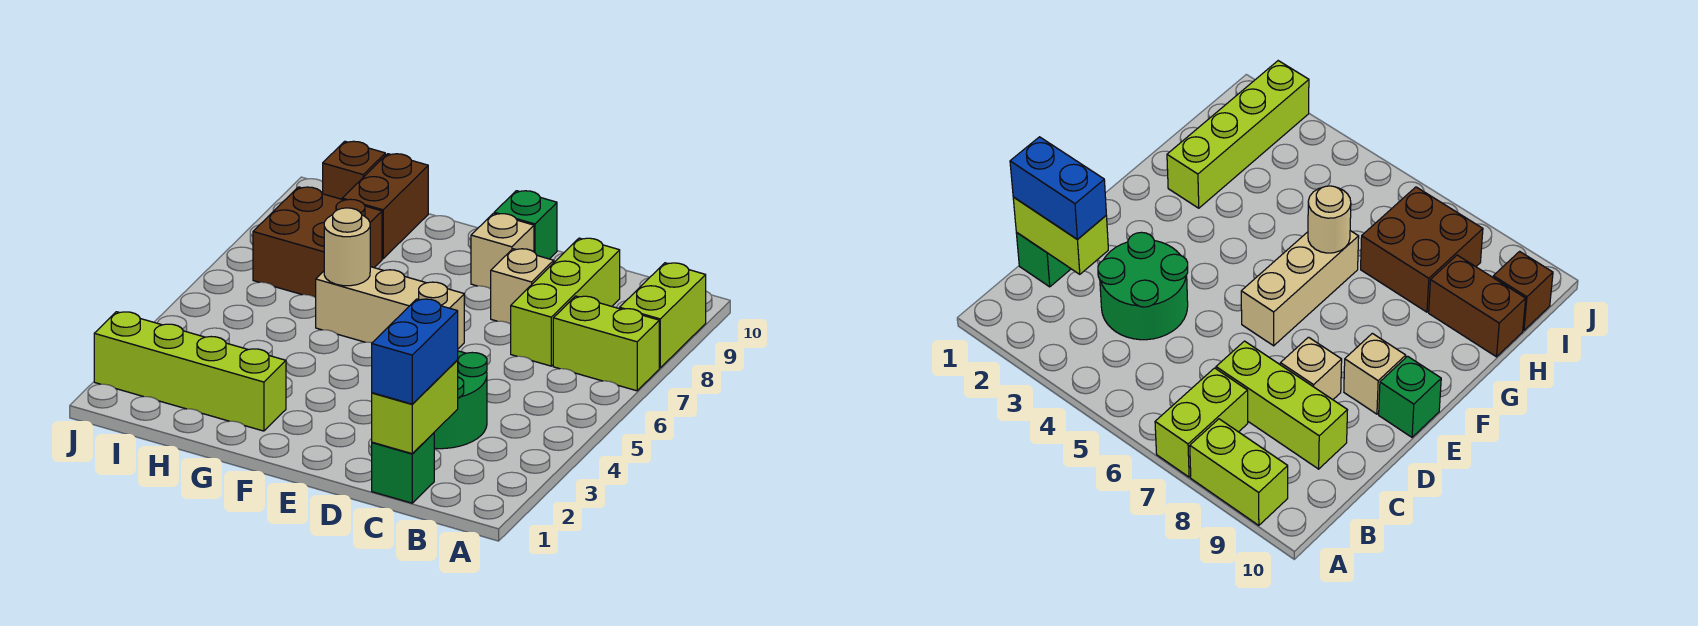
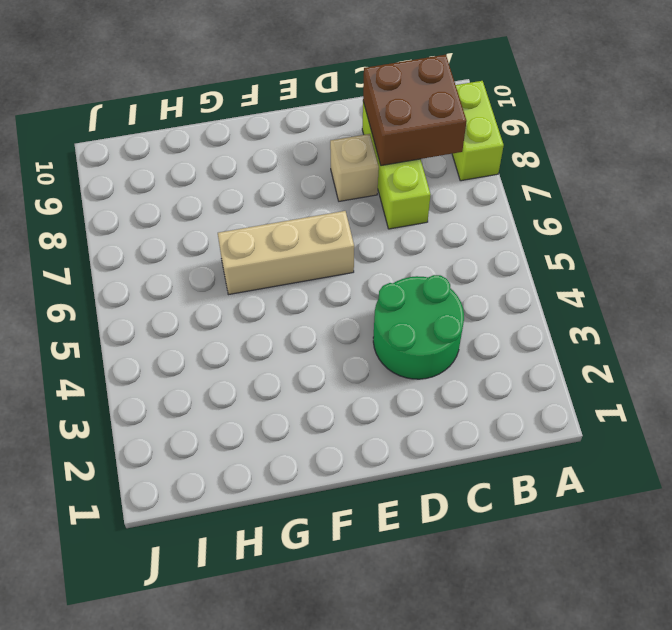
brown brick B8:C9 level 2 -> brown brick H7:I8 level 1
none -> lime brick A7:B7 level 1
none -> green brick C1 level 1
none -> tan brick E9 level 1

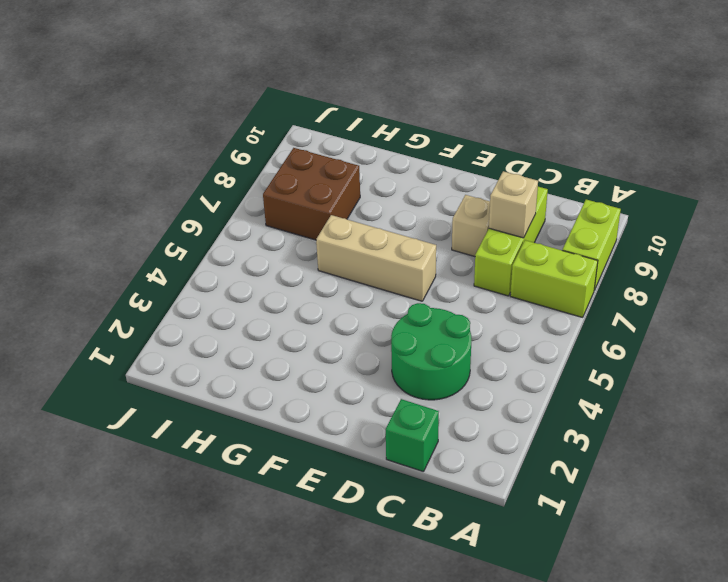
tan brick C8 level 2 -> tan brick E9 level 1
none -> green brick E10 level 1
none -> lime brick G2:J2 level 1
none -> brown brick H9:H10 level 1

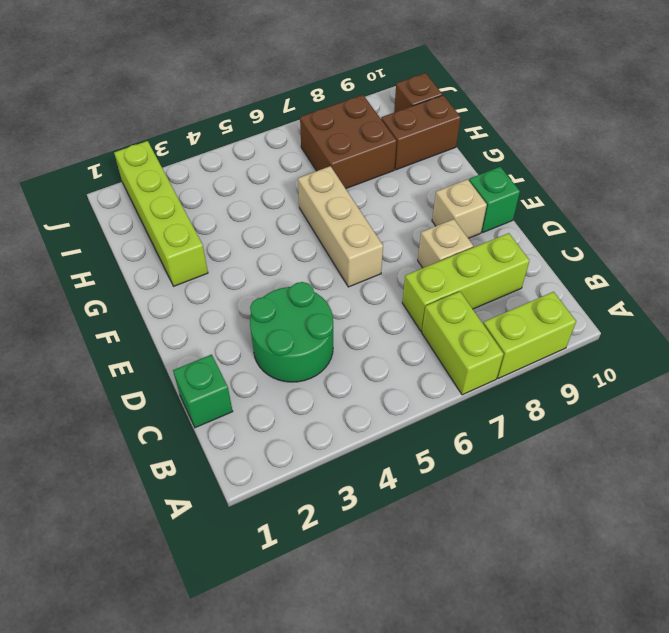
none -> lime brick C1:C2 level 2
none -> tan round brick G6 level 2
none -> blue brick C1:C2 level 3

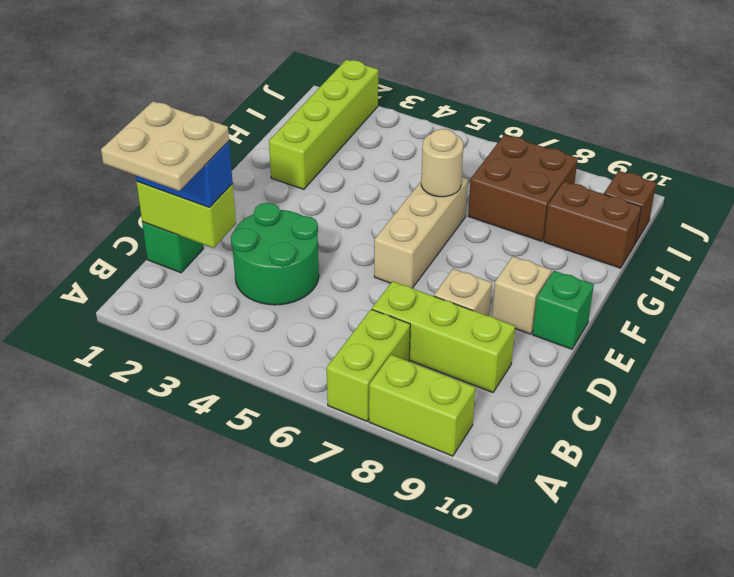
tan plate B1:C2 level 4 -> none

